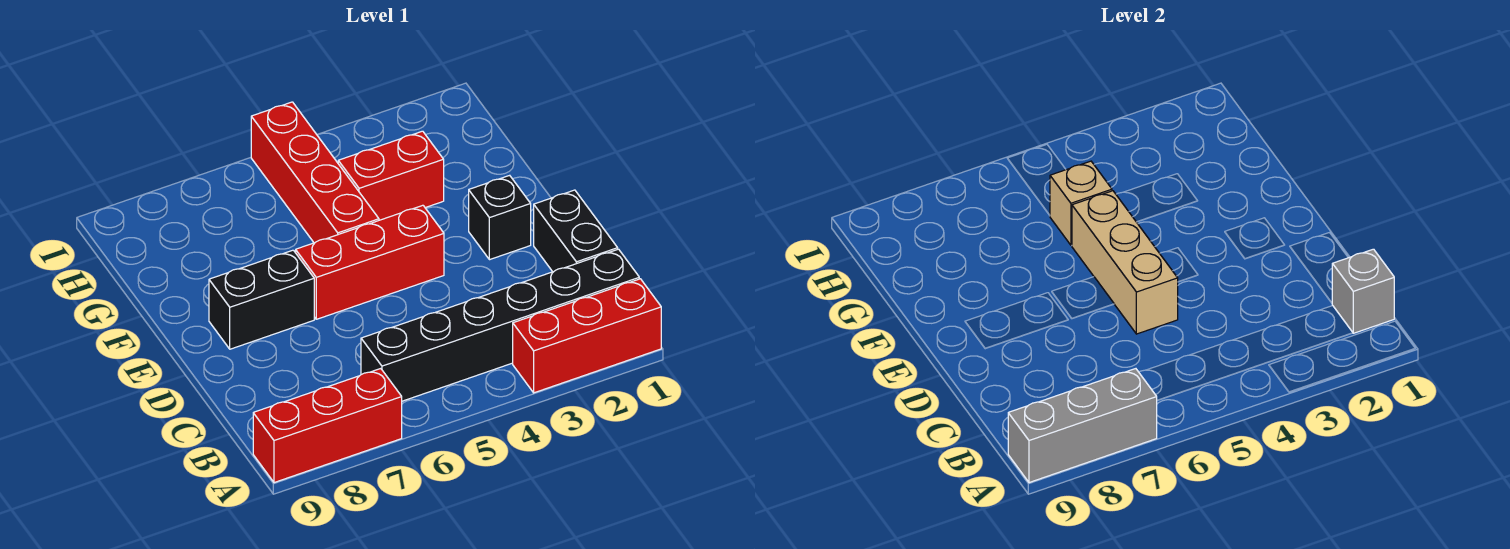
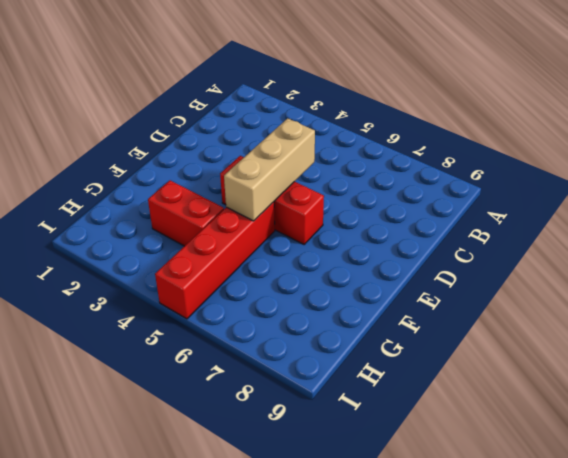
none -> red brick A1:A3 level 1
none -> red brick A7:A9 level 1
none -> black brick B1:B6 level 1

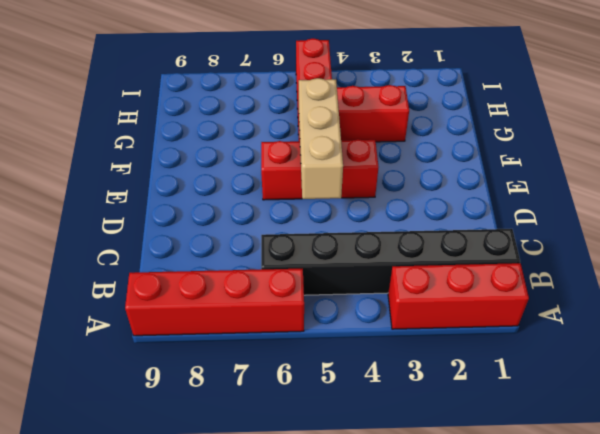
red brick A6:A9 level 1 -> red brick A7:A9 level 1
none -> black brick C1:D1 level 1
none -> black brick E2 level 1
none -> black brick E7:E8 level 1

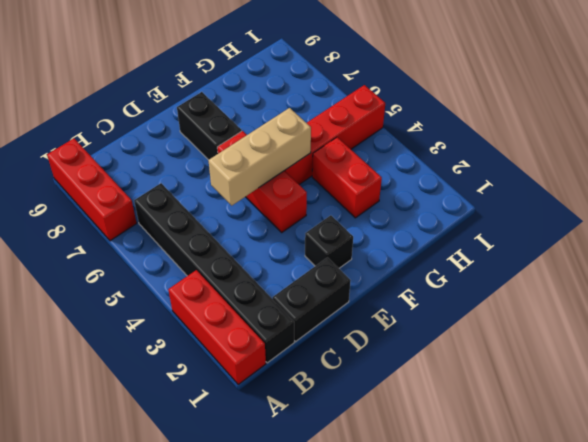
none -> grey brick A7:A9 level 2
none -> grey brick B1 level 2
none -> tan brick G5 level 2

